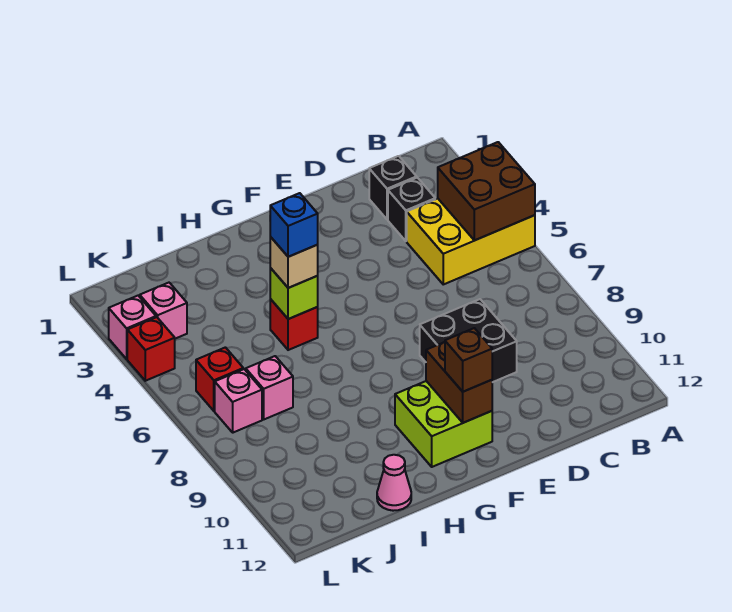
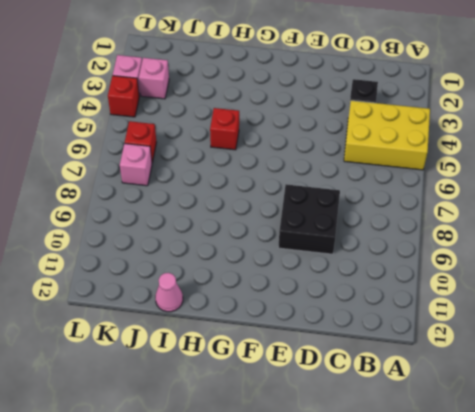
none -> black brick C2 level 1
none -> lime brick F10:G11 level 1
none -> pink brick J7 level 1

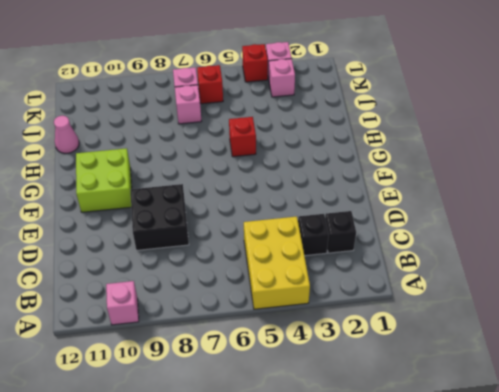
pink brick A10 level 1 -> none
none -> brown brick A4:B5 level 2
none -> brown brick F10:F11 level 2
none -> lime brick H5 level 2

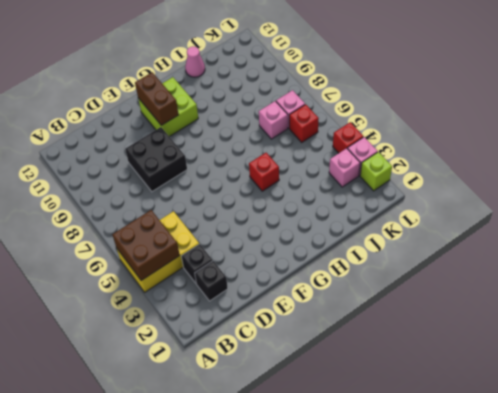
lime brick L2 level 1 -> lime brick H5 level 2
none -> brown brick F11 level 3
none -> tan brick H5 level 3
none -> blue brick H5 level 4

